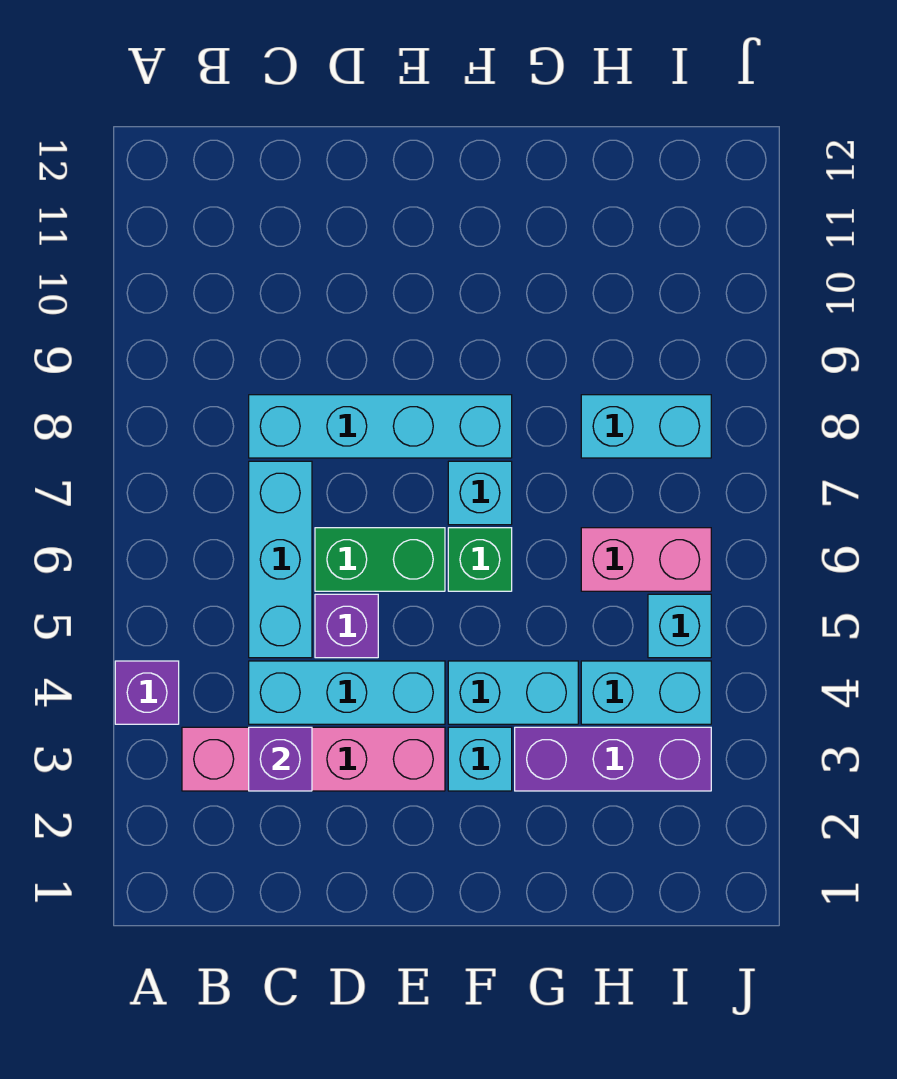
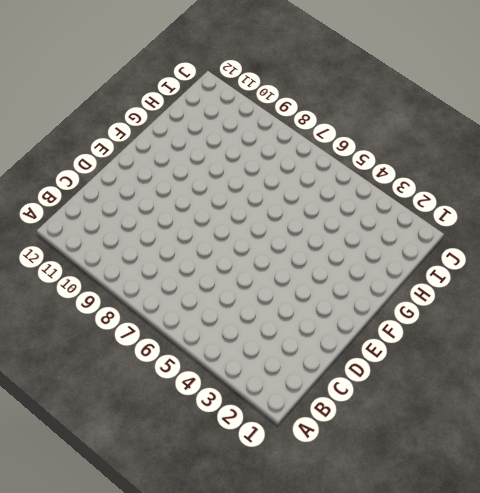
none -> purple brick A4 level 1
none -> pink brick B3:E3 level 1
none -> cyan brick C4:E4 level 1

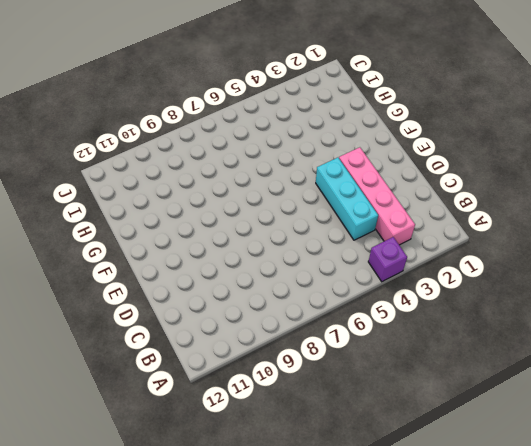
none -> cyan brick C5:C7 level 1
none -> cyan brick C8:F8 level 1
none -> purple brick D5 level 1

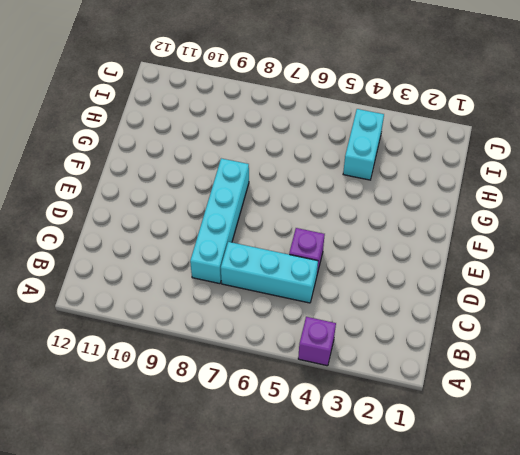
none -> pink brick B3:E3 level 1
none -> cyan brick C4:E4 level 1
none -> green brick D6:E6 level 1

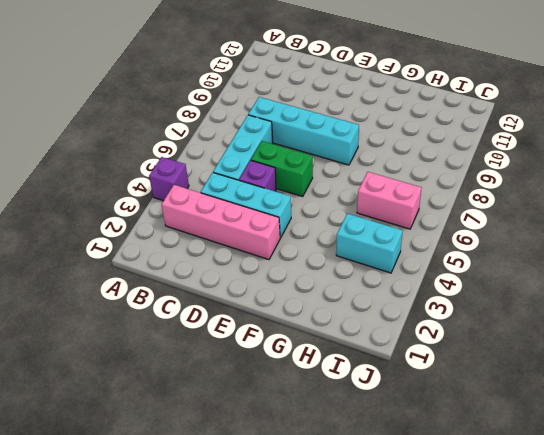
none -> cyan brick F3 level 1
none -> cyan brick F4:G4 level 1
none -> green brick F6 level 1

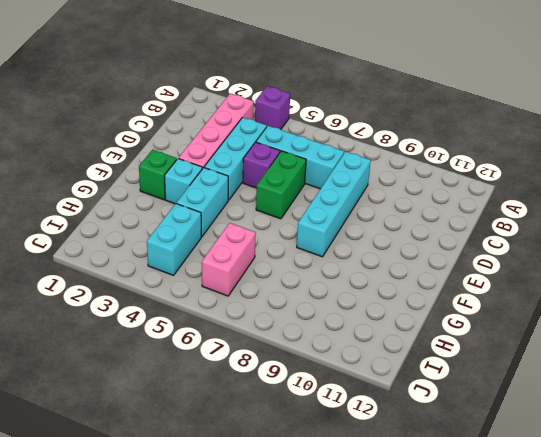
green brick F2 level 1 -> green brick F6 level 1
none -> cyan brick F7 level 1
none -> purple brick G3:I3 level 1
none -> cyan brick H8:I8 level 1

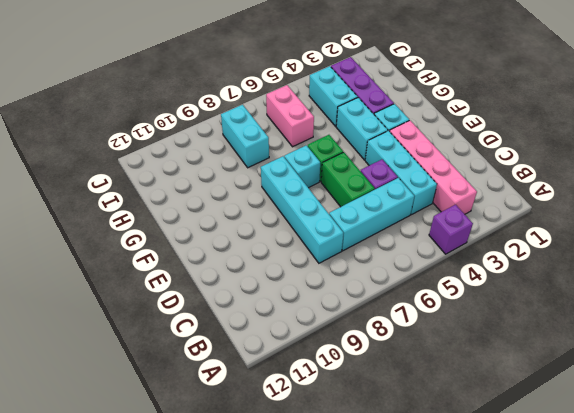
none -> cyan brick I5 level 1
none -> purple brick C3 level 2

